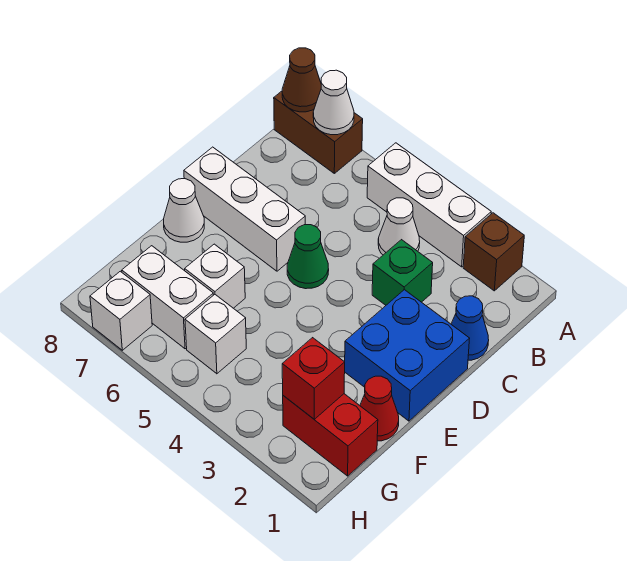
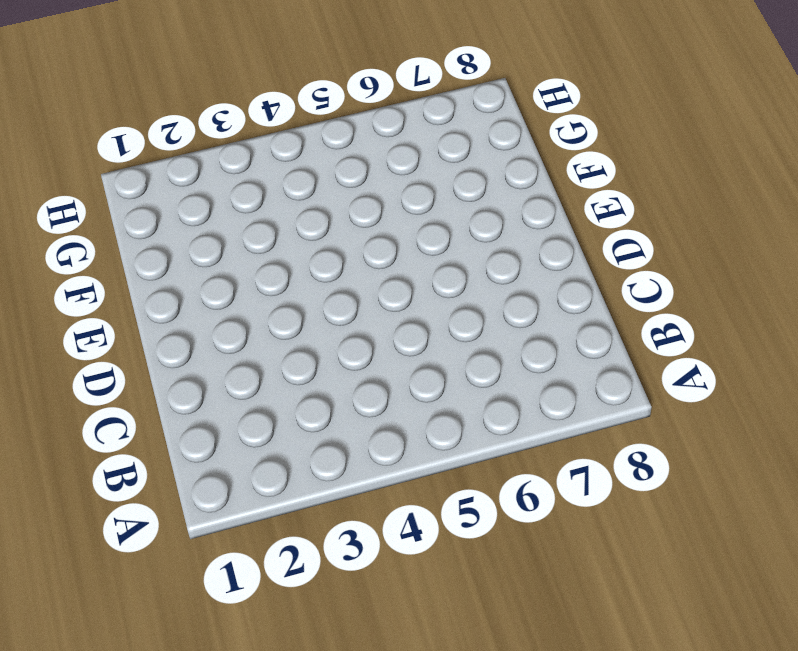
none -> brown brick A2 level 1
none -> white brick A3:A5 level 1
none -> brown brick A7:A8 level 1

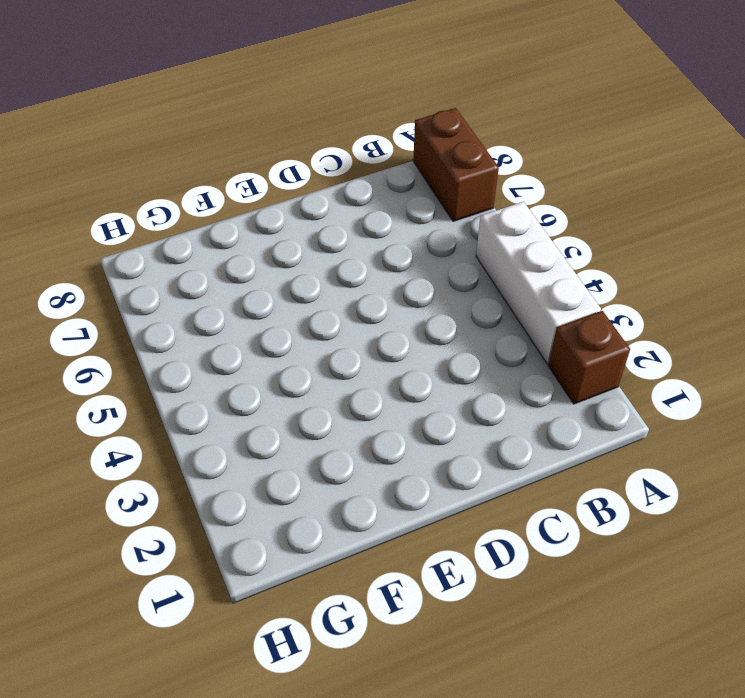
none -> white cone B4 level 1
none -> blue cone C1 level 1
none -> green brick C3 level 1

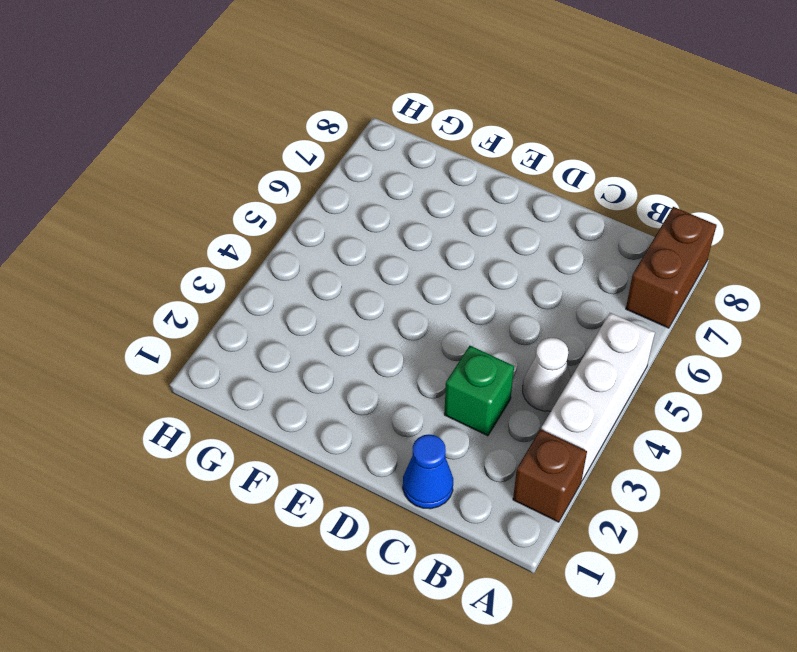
none -> blue brick D1:E2 level 1
none -> green cone D5 level 1
none -> white brick D6:D8 level 1

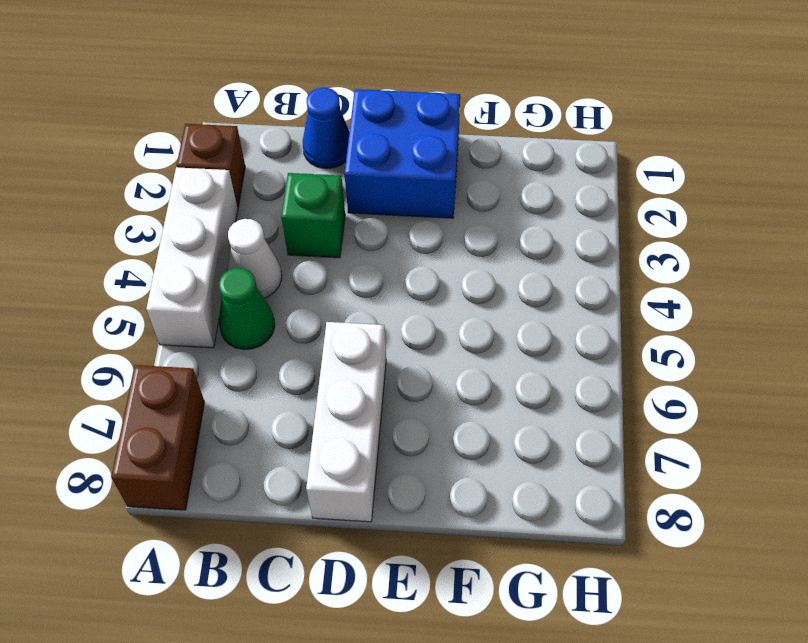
green cone B5 level 1 -> green cone D5 level 1
none -> white cone E8 level 1
none -> red cone F1 level 1
none -> white brick F6 level 1

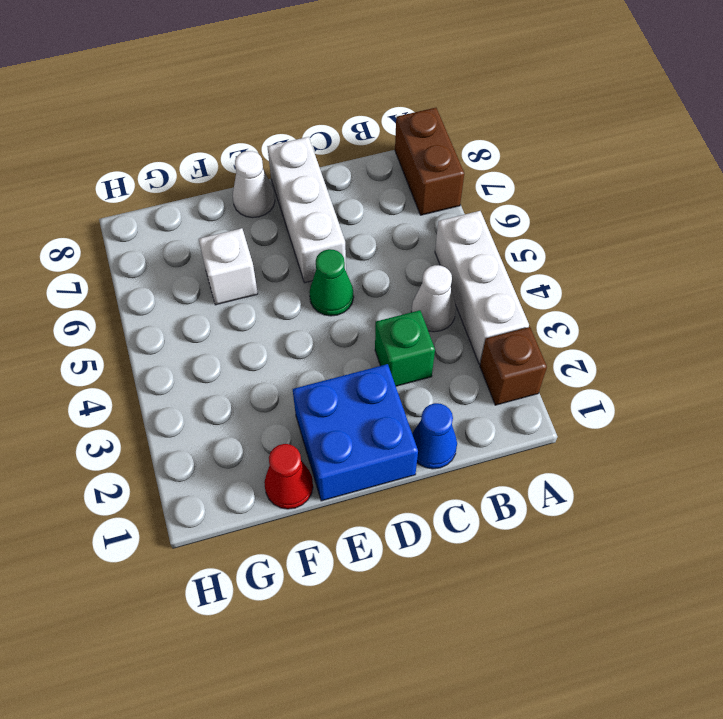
none -> red brick G1:G2 level 1
none -> white brick G5 level 1
none -> white brick G6:G7 level 1

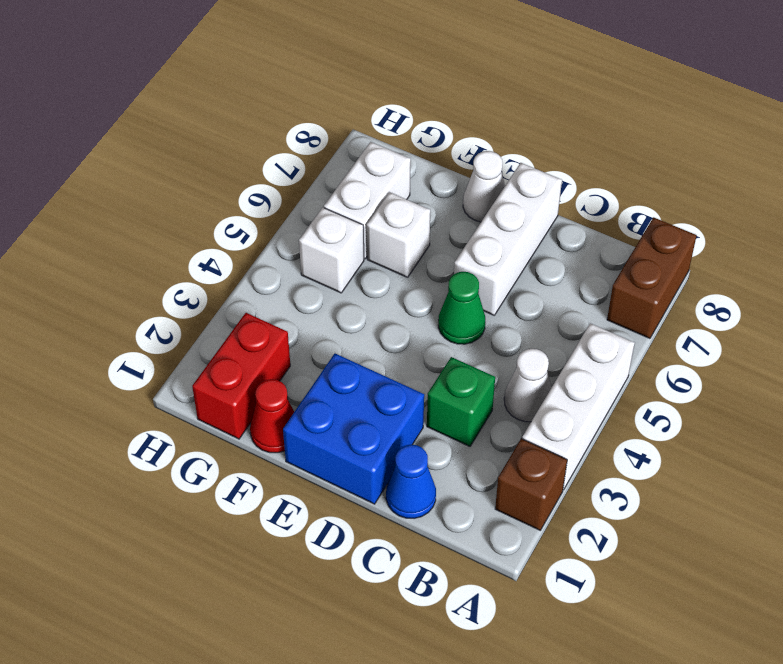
none -> white brick H7 level 1
none -> white cone A7 level 2
none -> brown cone A8 level 2

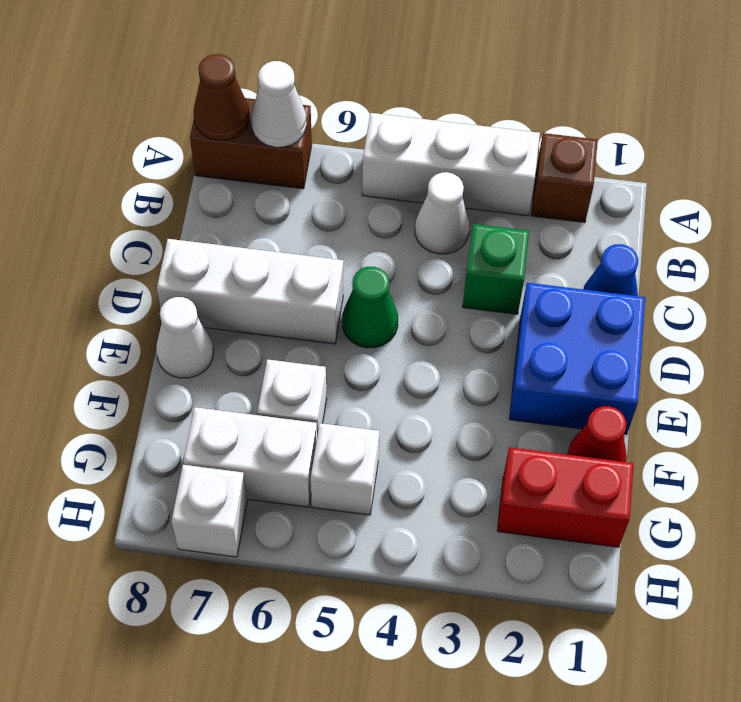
none -> red brick G2 level 2

